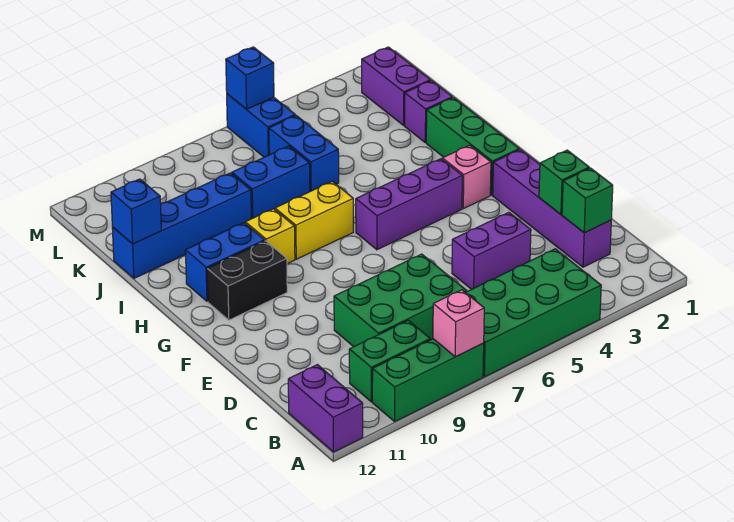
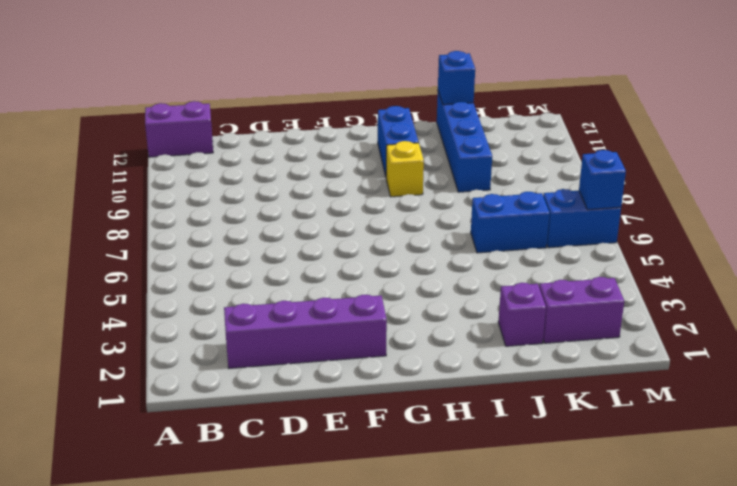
none -> green brick A4:B7 level 1
none -> green brick A8:A10 level 1
none -> green brick B9:B10 level 1

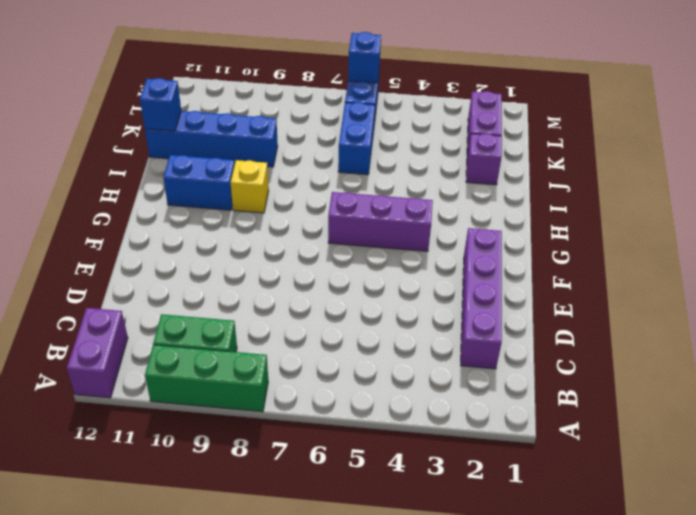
none -> green brick A4:B7 level 1
none -> green brick C7:D9 level 1
none -> purple brick D4:D5 level 1

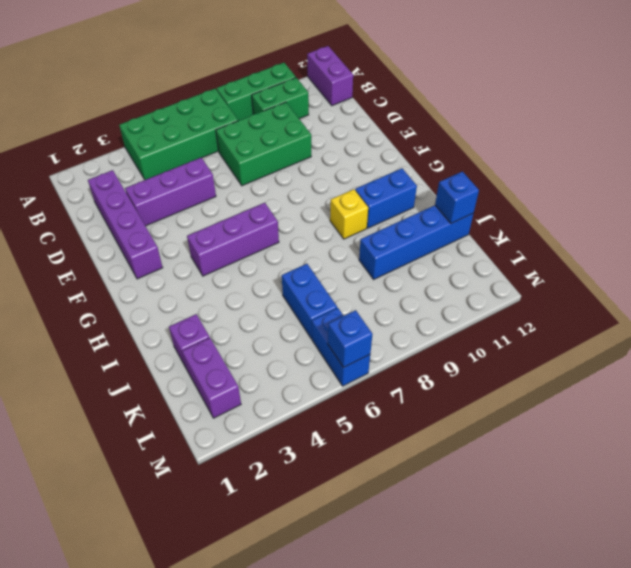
purple brick D3:D5 level 1 -> purple brick D4:D5 level 1
none -> green brick G2:I2 level 1
none -> pink brick G3 level 1
none -> black brick G10:G11 level 1

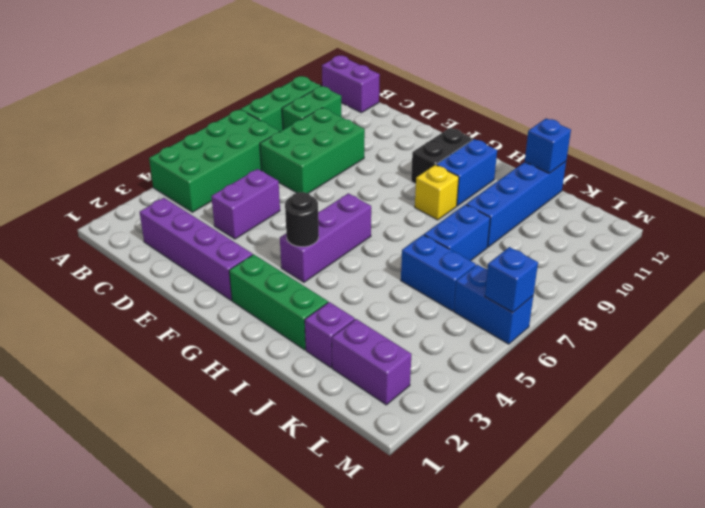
black round brick G4 level 2 -> none
none -> pink brick G3 level 1
none -> yellow brick H7:H8 level 1
none -> pink brick A8 level 2

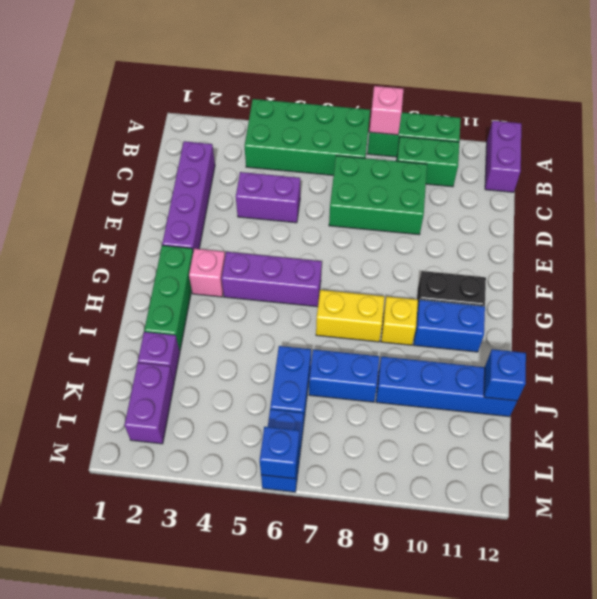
none -> green brick C2 level 2
none -> green brick D2 level 2

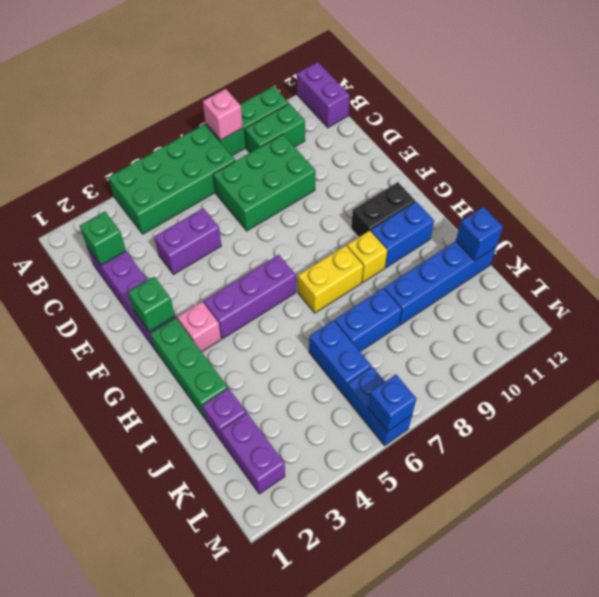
green brick F2 level 2 -> green brick D2 level 2

